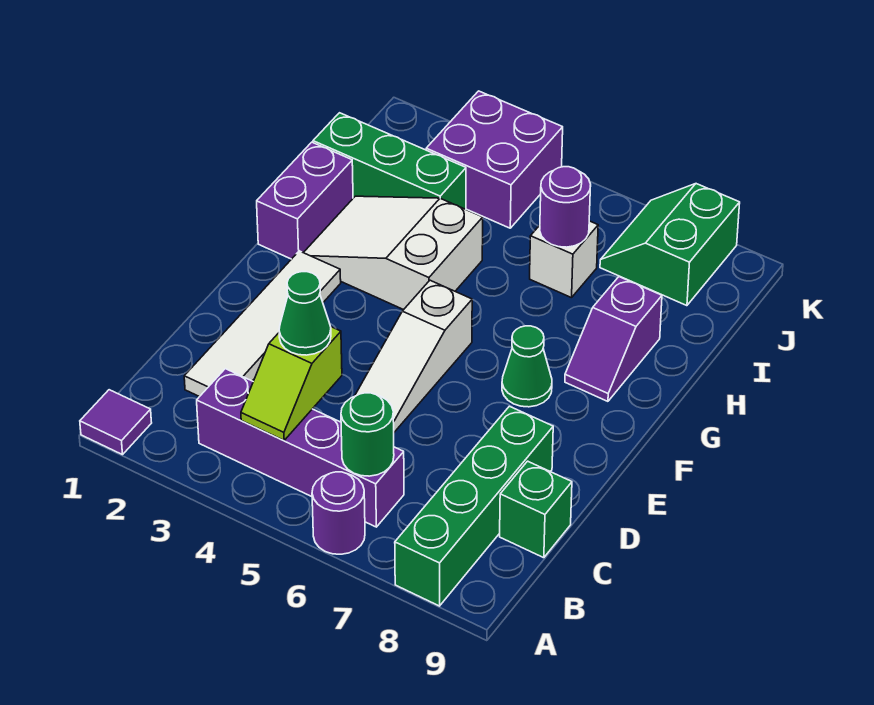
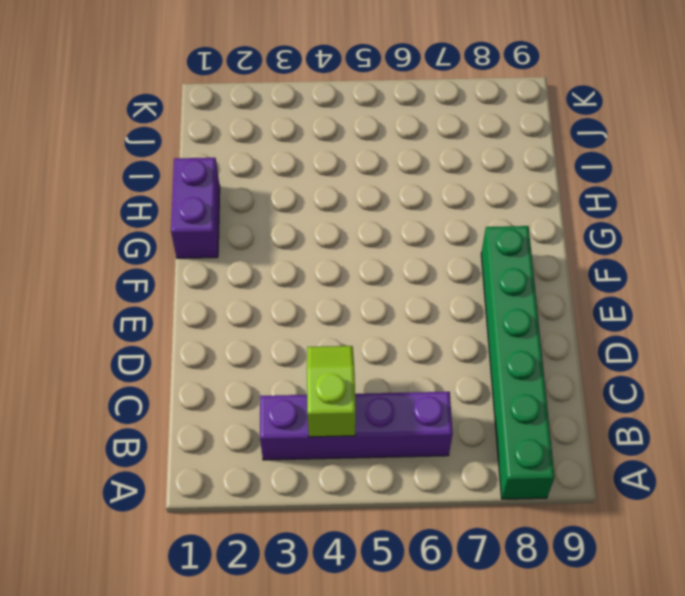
green brick A8:F8 level 1 -> green brick A8:D8 level 1
lime slope B4:C4 level 2 top B -> lime slope B4:C4 level 2 top C
none -> purple tile A1 level 1
none -> purple round brick A6 level 1
none -> white tile C2:F2 level 1

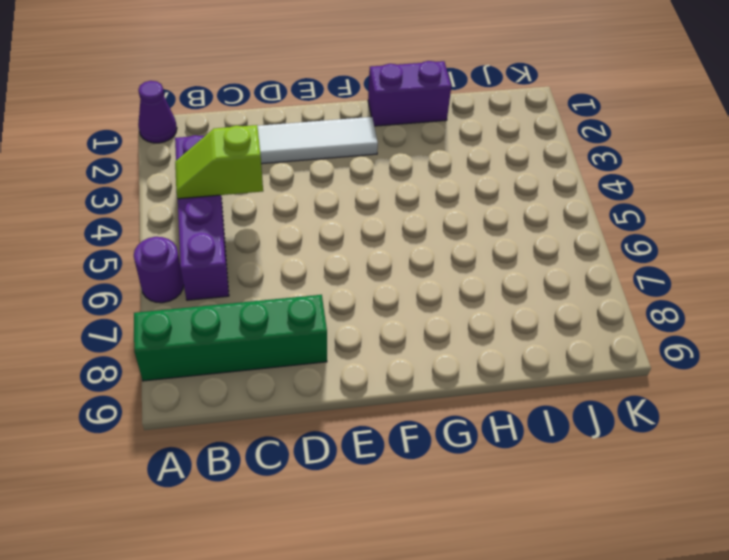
purple cone A1 level 1 -> purple tile A1 level 1
none -> green brick C9 level 1
none -> white slope D5:F5 level 1 top F
none -> green cone F7 level 1

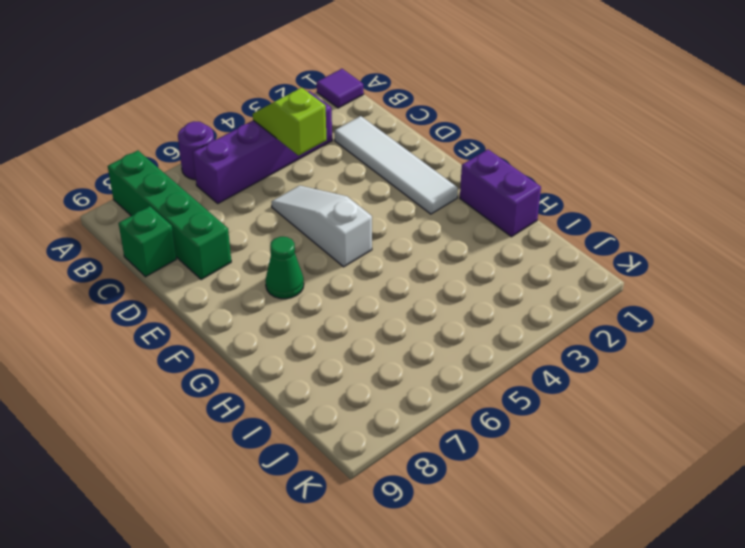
none -> white slope G2:H4 level 1 top 4
none -> purple slope G8:H8 level 1 top H
none -> green brick I1:I3 level 1

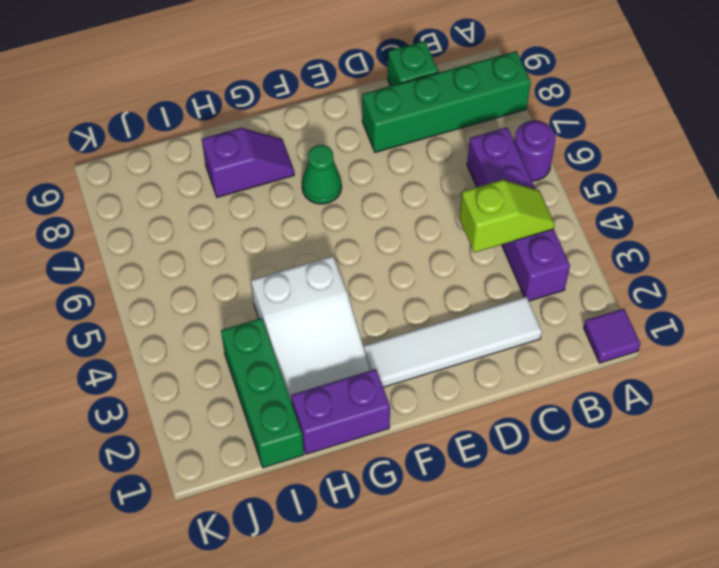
none -> white slope D5:F5 level 1 top F
none -> white brick I6 level 1
none -> purple brick J3:K4 level 1

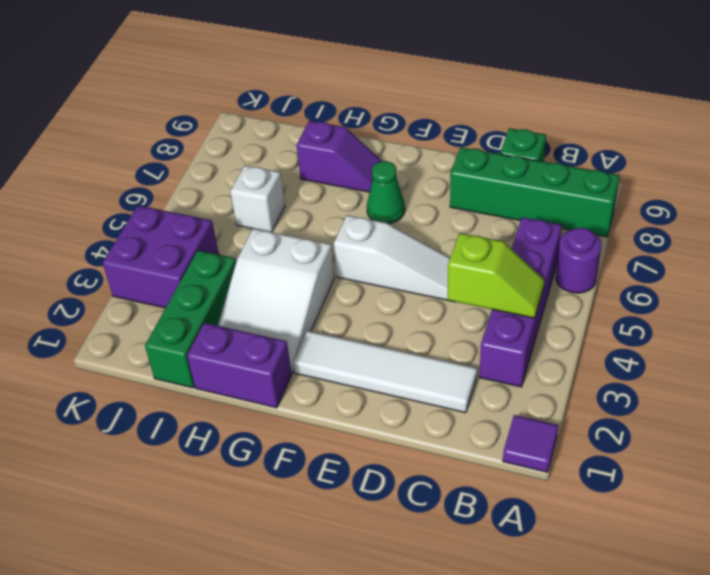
none -> green slope J7:K8 level 1 top 8
none -> green round brick B6 level 2
none -> purple round brick I6 level 2

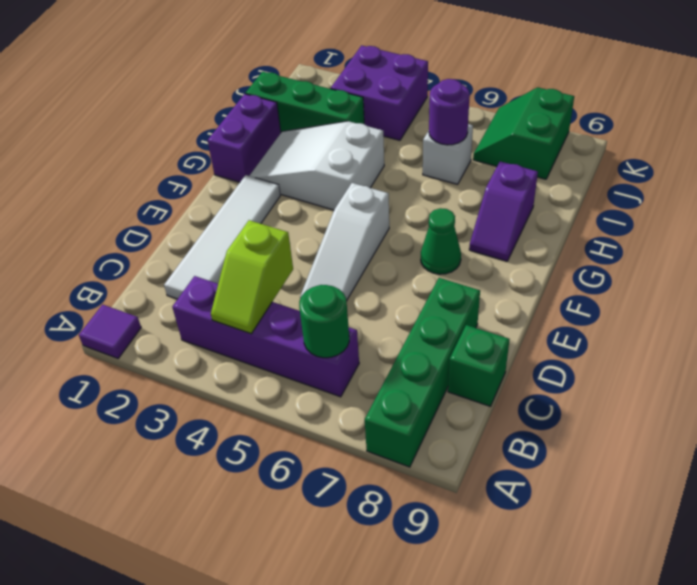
none -> purple round brick A6 level 1
none -> green cone C4 level 3

